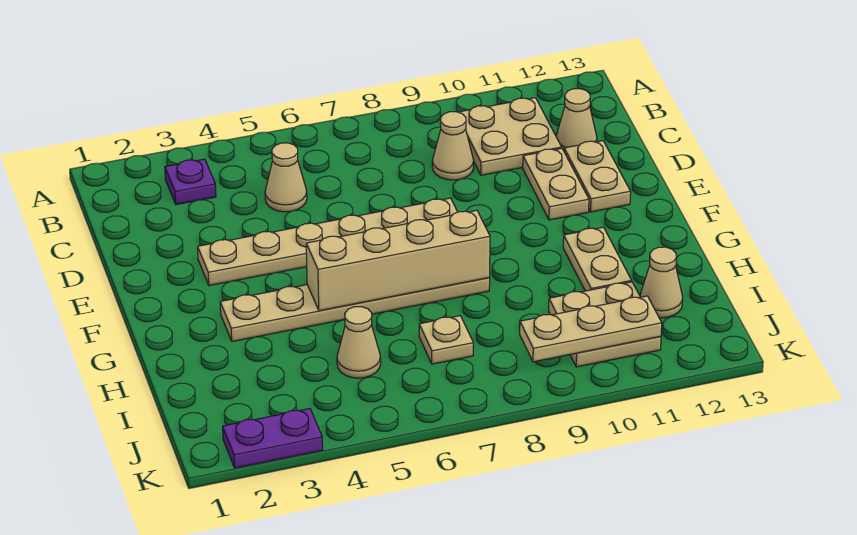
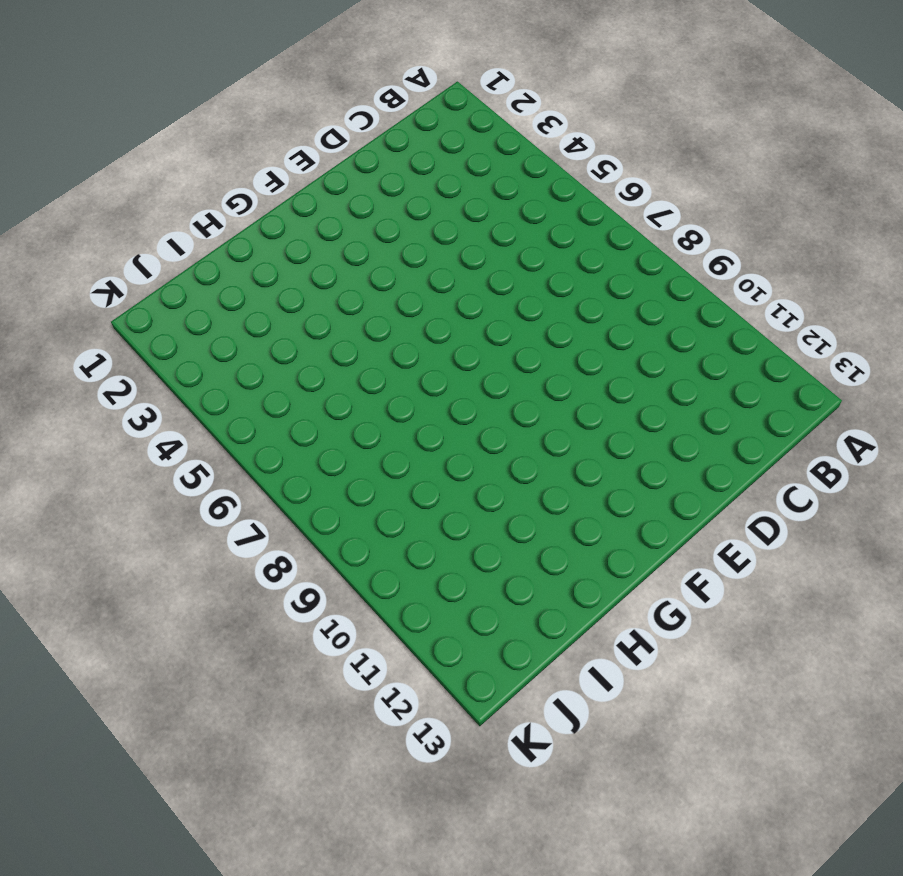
none -> purple plate B3 level 1
none -> tan plate B10:C11 level 1
none -> tan cone C5 level 1

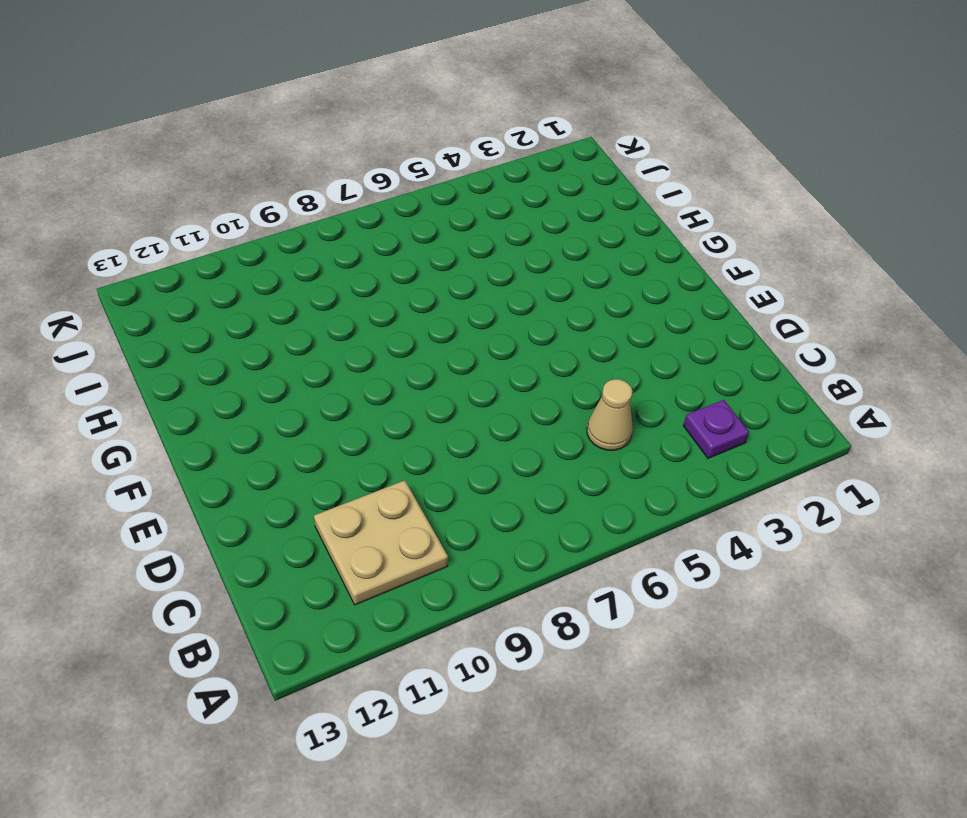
none -> tan cone C9 level 1
none -> tan cone C12 level 1
none -> tan plate D11:E11 level 1

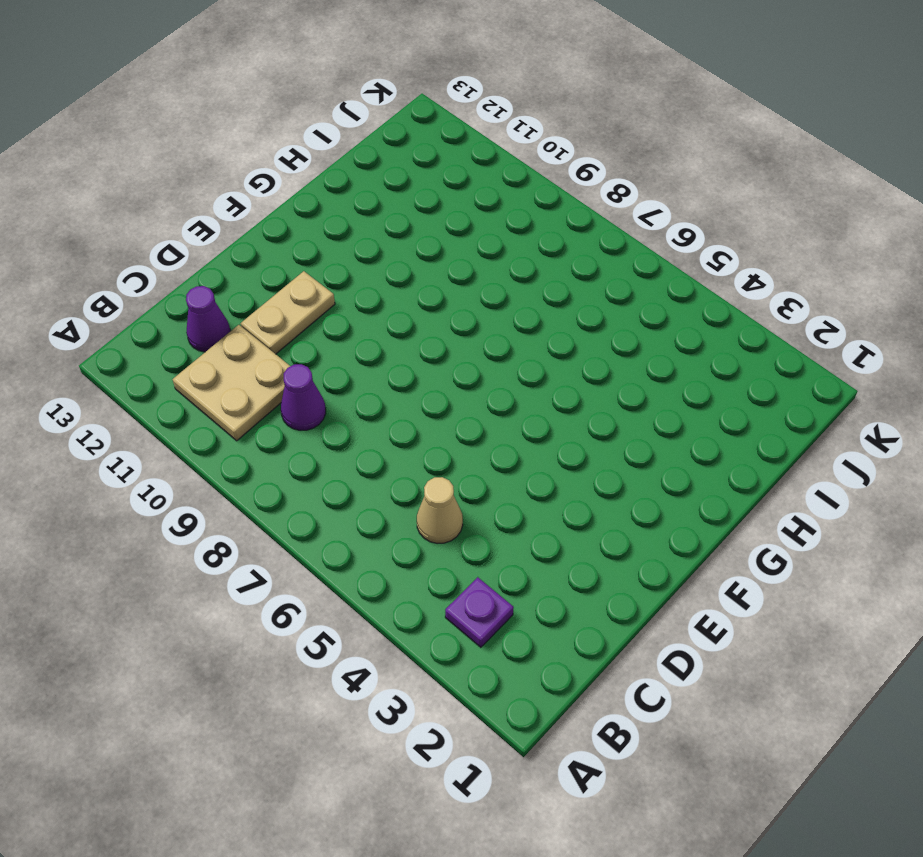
purple cone C9 level 1 -> tan cone C9 level 1
purple cone C12 level 1 -> tan cone C12 level 1
none -> tan plate D12:E12 level 1
none -> tan plate E3:E8 level 1
none -> tan plate G3:G8 level 1

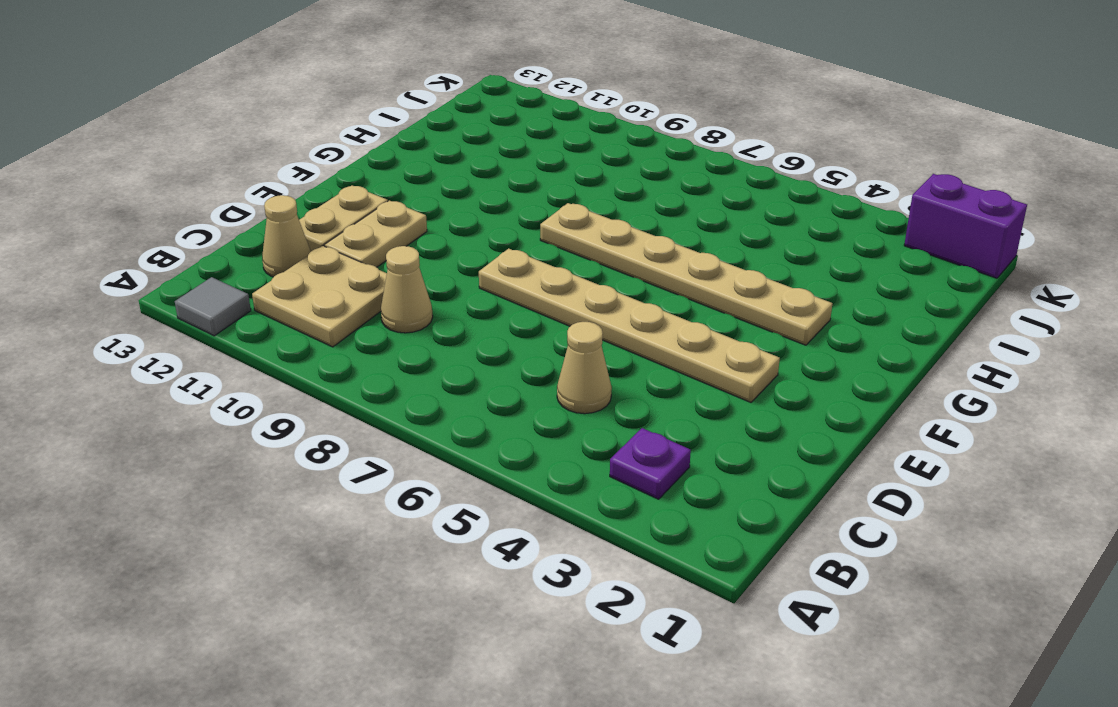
grey tile A12 level 1 -> none
purple brick K1:K2 level 1 -> purple plate K2:K3 level 1
none -> tan plate G11:H11 level 1
none -> tan cone I5 level 1
none -> tan plate I7 level 1

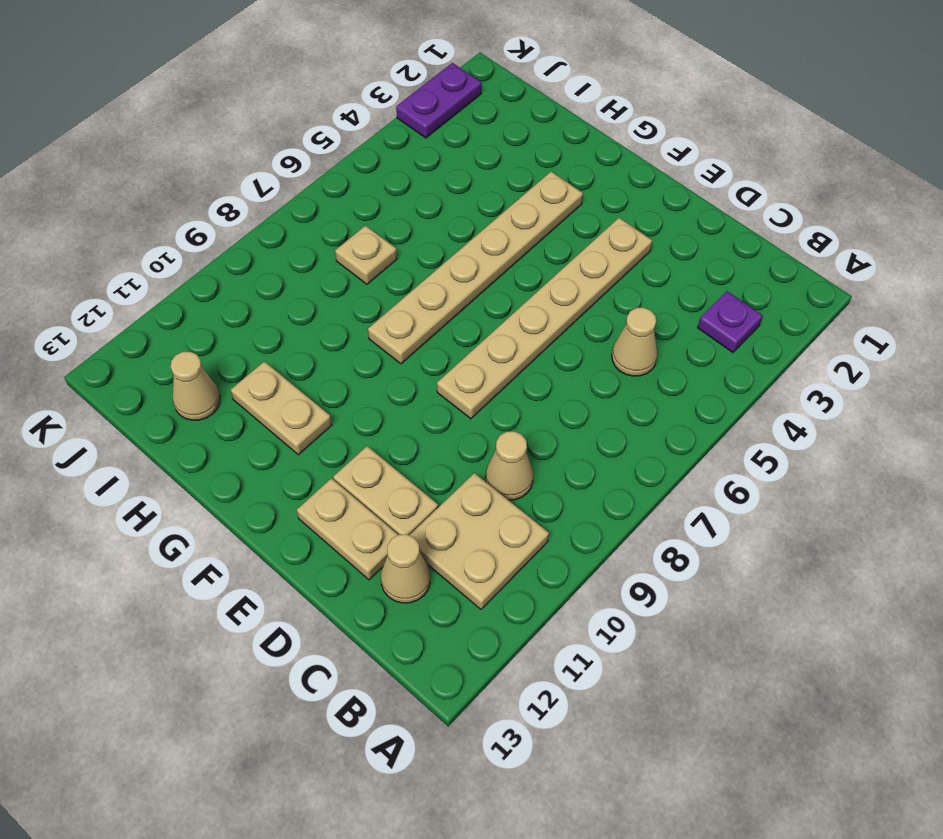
none -> tan cone I5 level 1
none -> tan plate I10:J11 level 1
none -> tan brick G5:G8 level 2

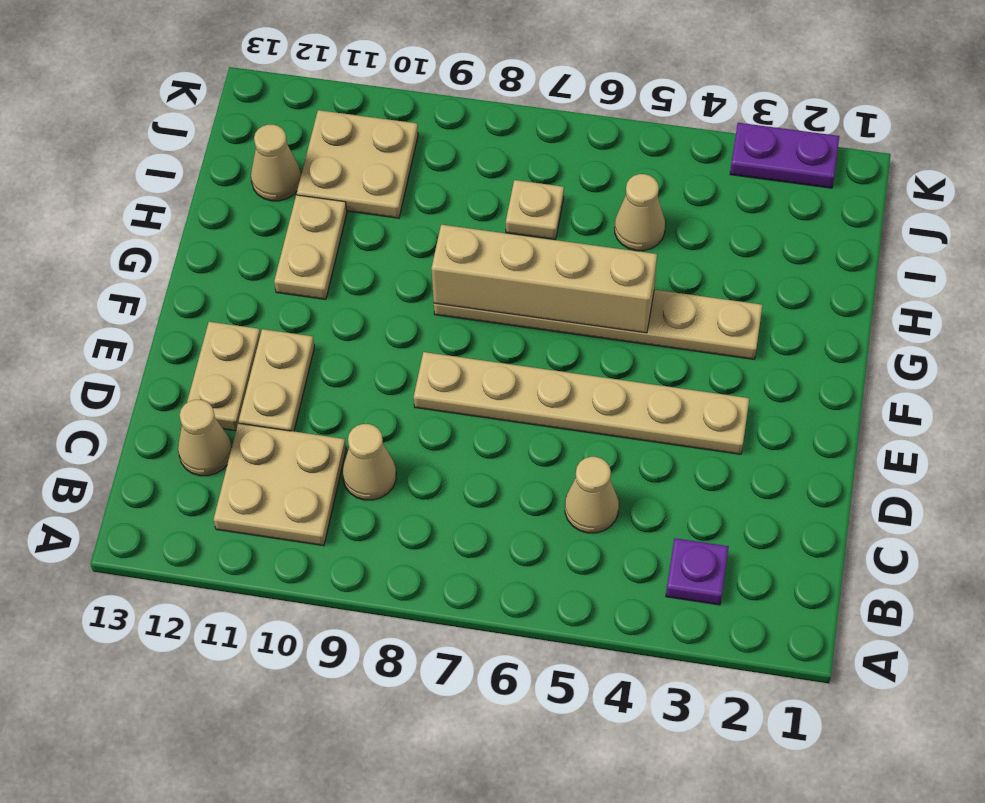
none -> tan plate J9:J11 level 2

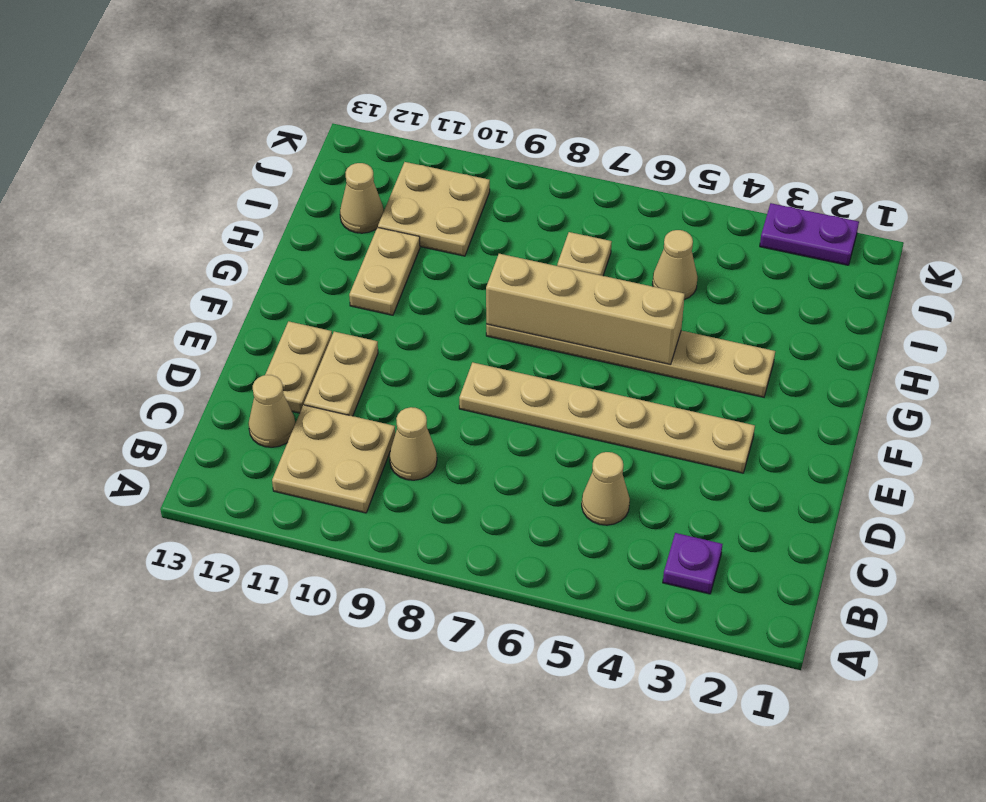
none -> tan plate J9:J11 level 2

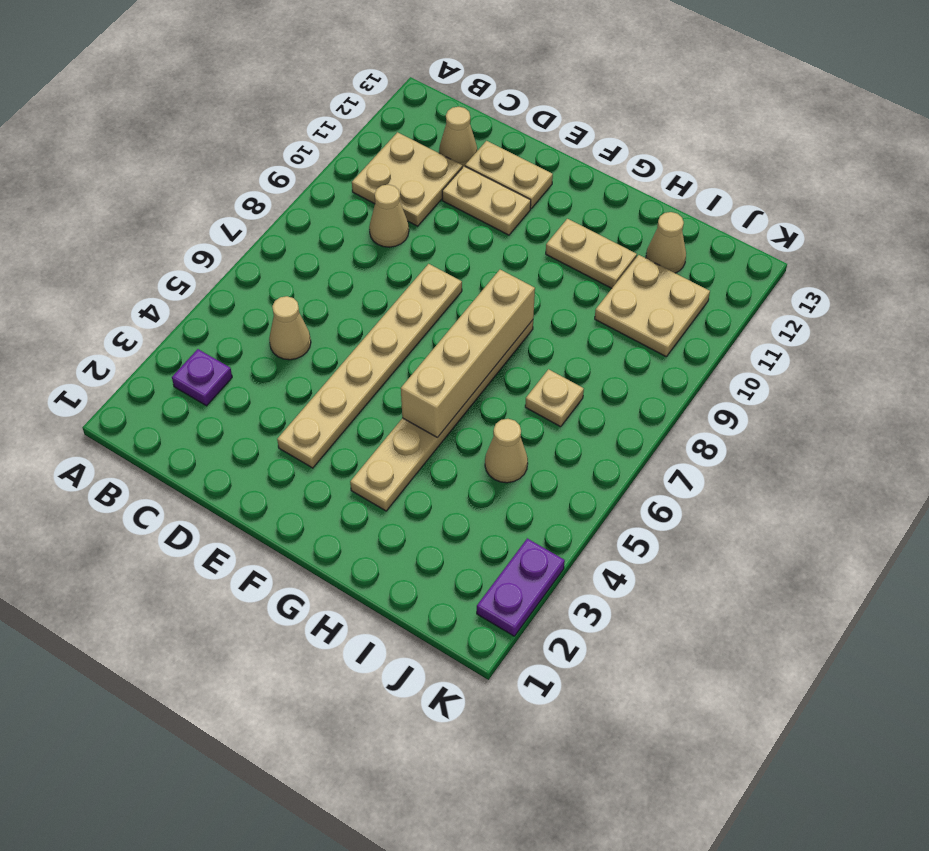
none -> tan plate J9:J11 level 2

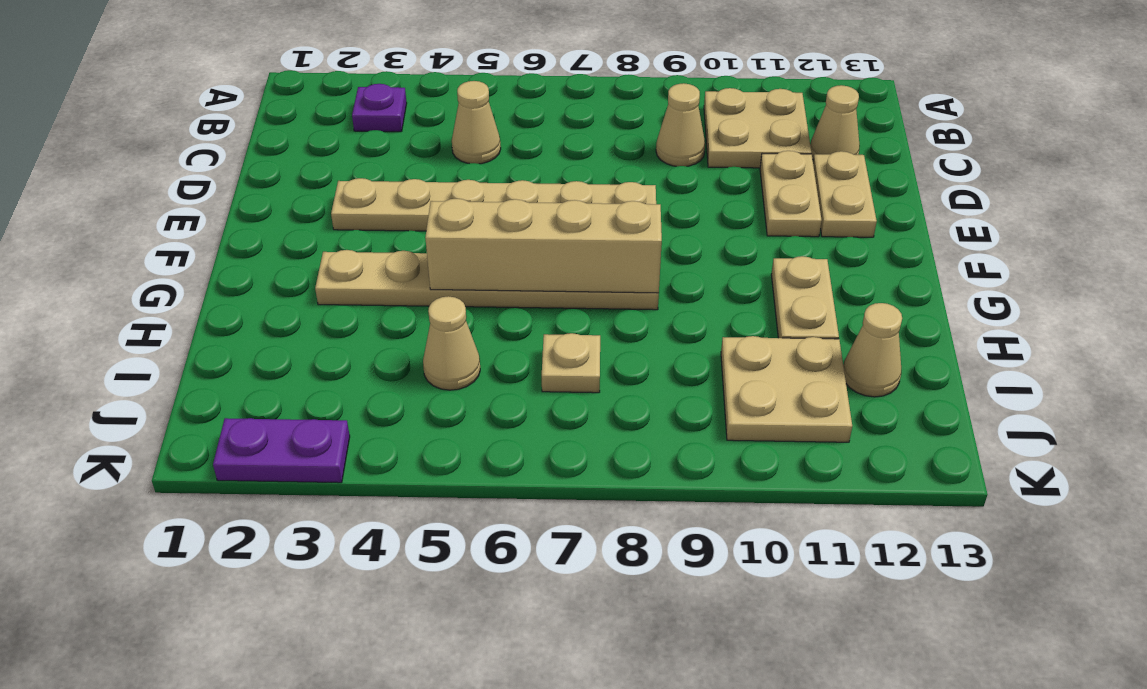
none -> tan plate J9:J11 level 2

